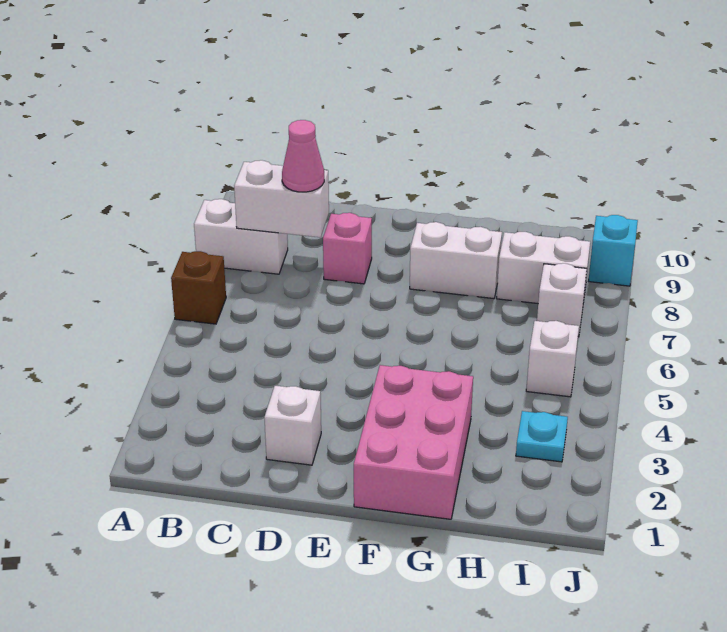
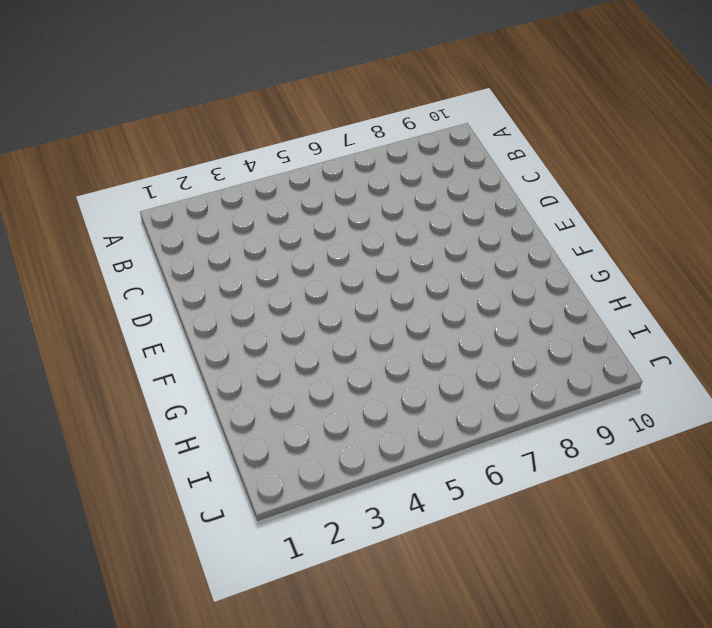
none -> brown brick A6 level 1
none -> white brick A8:B8 level 1
none -> white brick D2 level 1

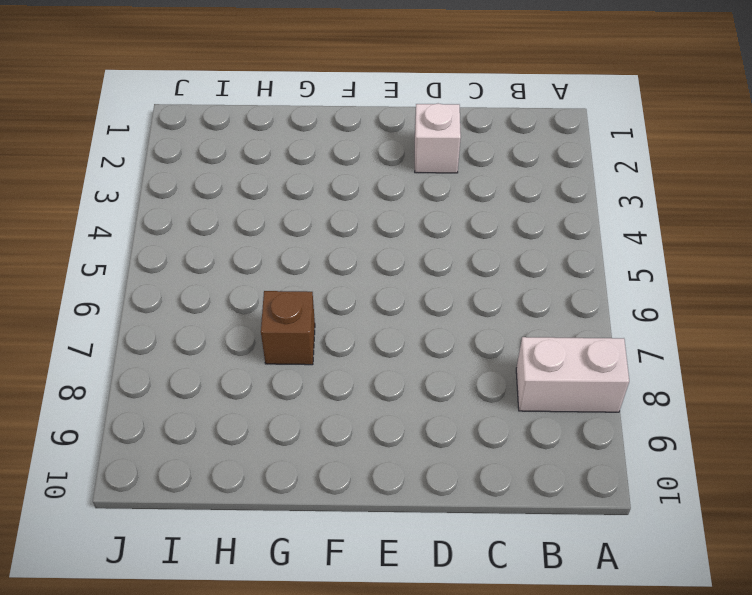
brown brick G7 level 1 -> brown brick A6 level 1
none -> pink brick D8 level 1
none -> pink brick F1:G3 level 1
none -> white brick F8:G8 level 1

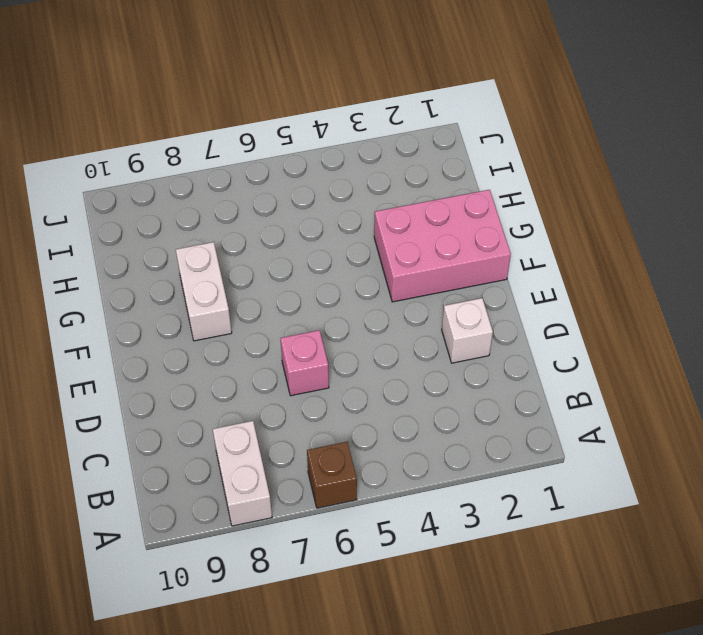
pink brick D6 level 1 -> pink brick D8 level 1
none -> white brick H8:I8 level 1
none -> cyan plate I3 level 1
none -> white brick I5 level 1

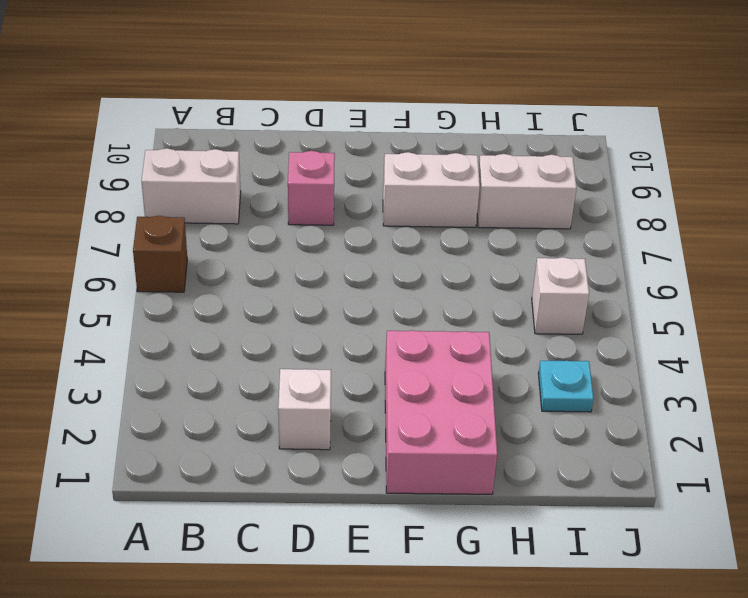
none -> white brick I7 level 1
none -> cyan brick J9 level 1
none -> white brick B8:C8 level 2

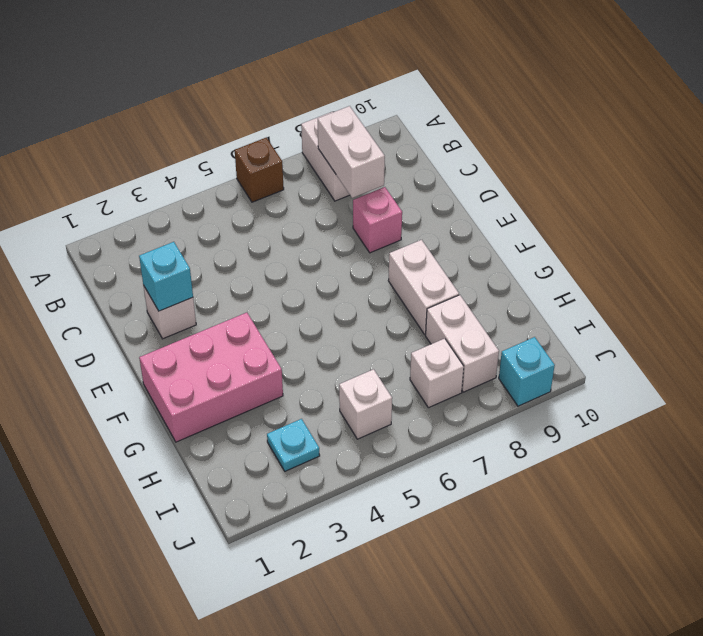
cyan brick D2 level 2 -> none
none -> pink cone C8 level 3

